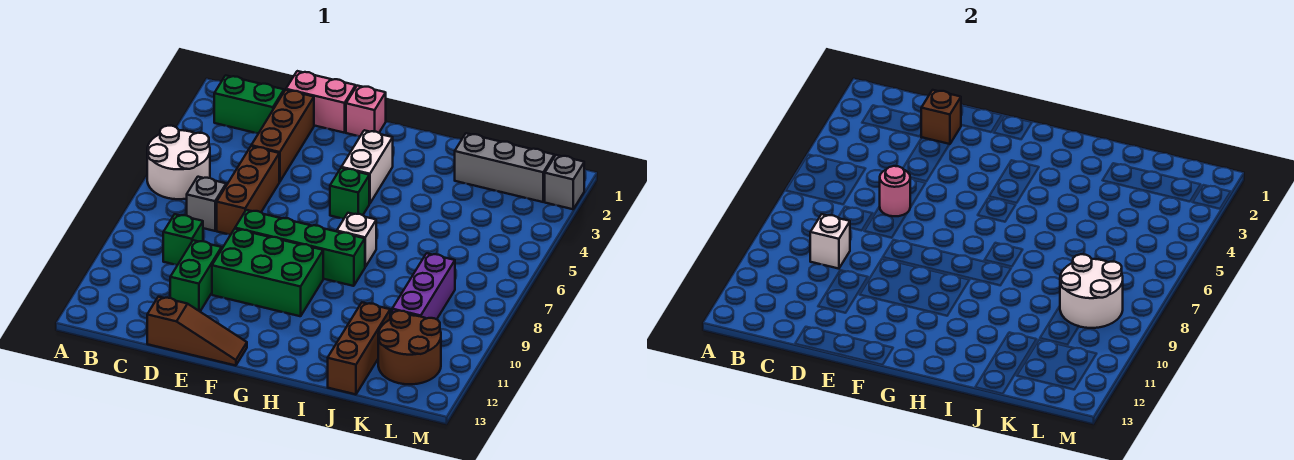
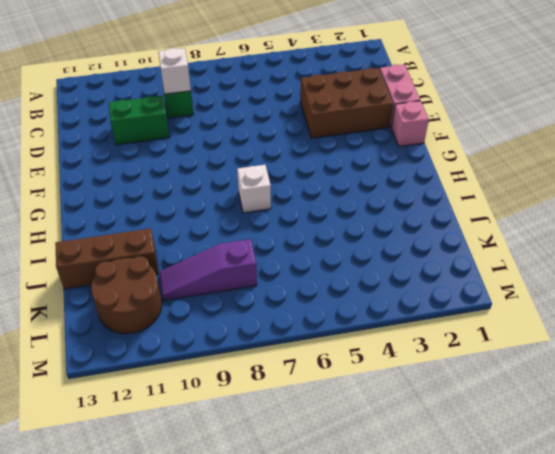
brown brick D2:E4 level 1 -> brown brick D2:D4 level 1
purple slope K8:K10 level 1 top 8 -> purple brick K8:K10 level 1
none -> white round brick A5:B6 level 1
none -> green brick B2:C2 level 1
none -> grey brick C7 level 1

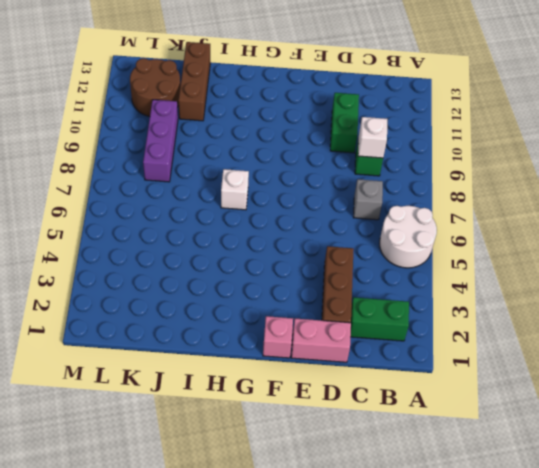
none -> brown brick D5:D7 level 1
none -> brown slope D13:F13 level 1 top D
none -> green brick E8:H8 level 1

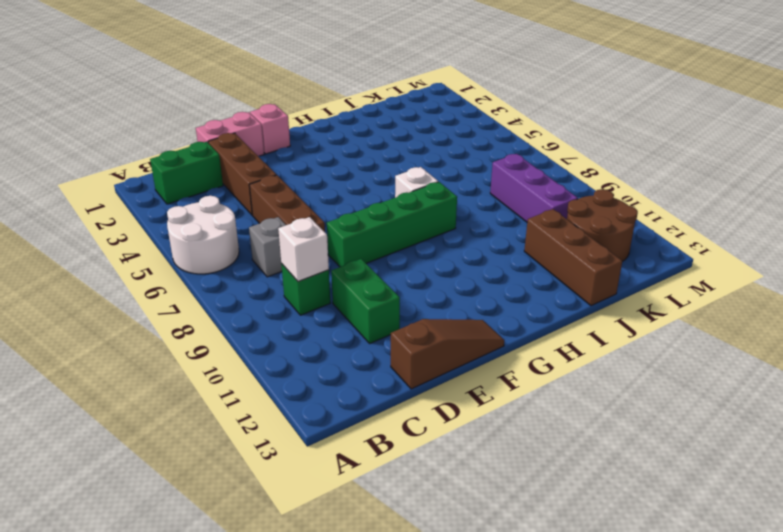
none -> green brick E9:G10 level 1
none -> white brick G3:G4 level 1
none -> green brick G5 level 1

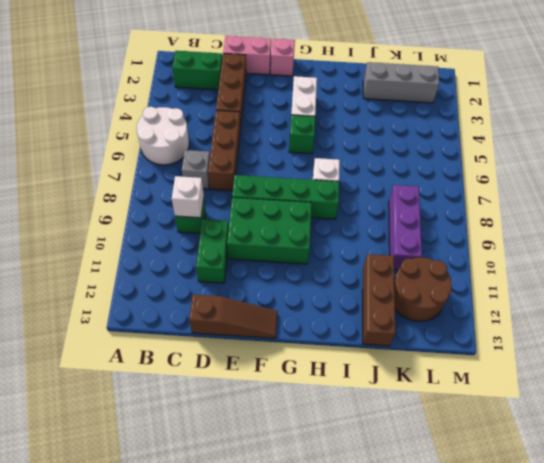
none -> grey brick M2 level 1
none -> brown brick D2 level 2
none -> pink round brick D6 level 2

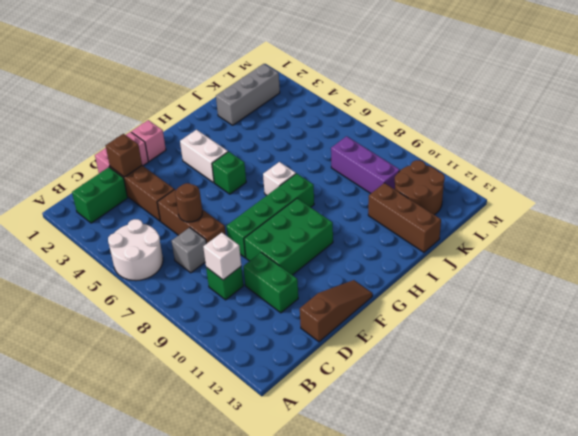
brown round brick D6 level 2 -> pink round brick D6 level 2
none -> grey brick M2 level 1
none -> white round brick K8:L9 level 2

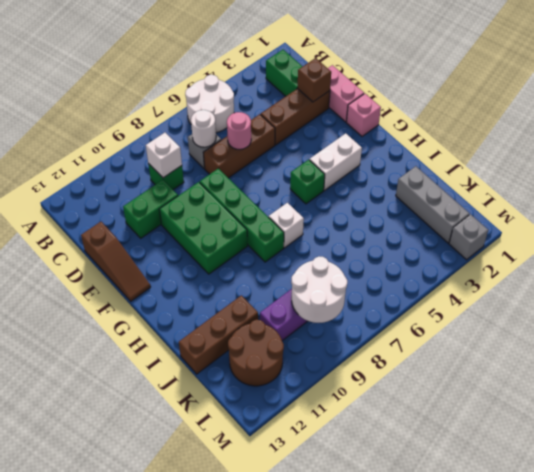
white round brick C7 level 2 -> none

